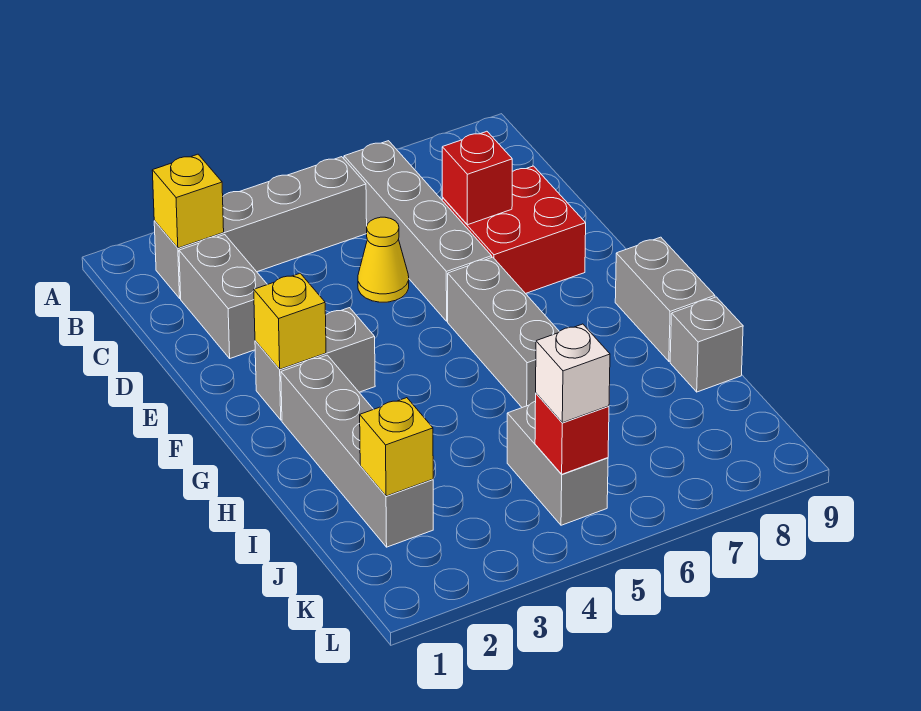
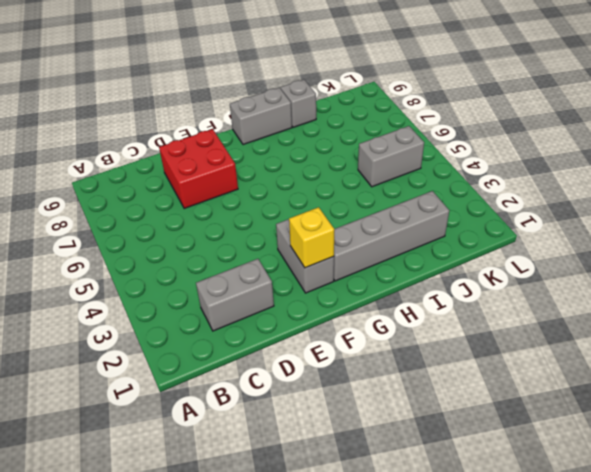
none -> grey brick B2:B5 level 1
none -> grey brick B6:E6 level 1
none -> yellow cone D5 level 1

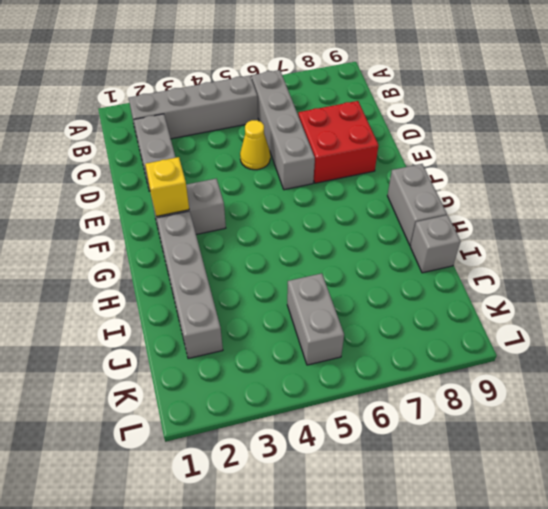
none -> grey brick F6:H6 level 1
none -> yellow brick B2 level 2
none -> red brick D7 level 2

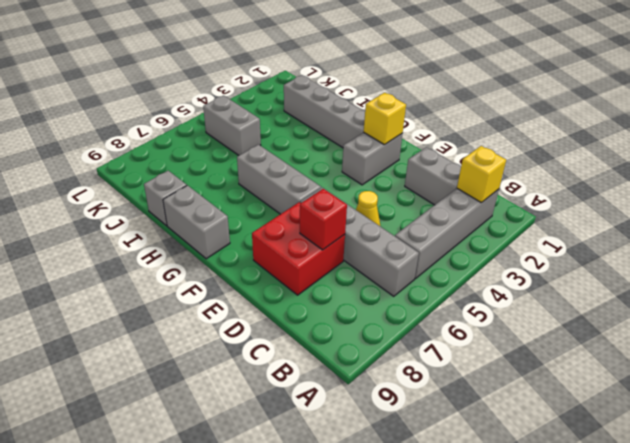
none -> yellow brick J2 level 2
none -> red brick K5 level 2
none -> white brick K5 level 3

